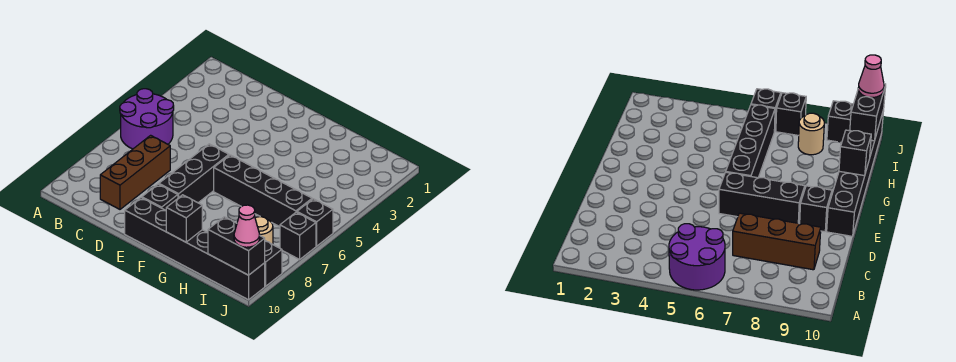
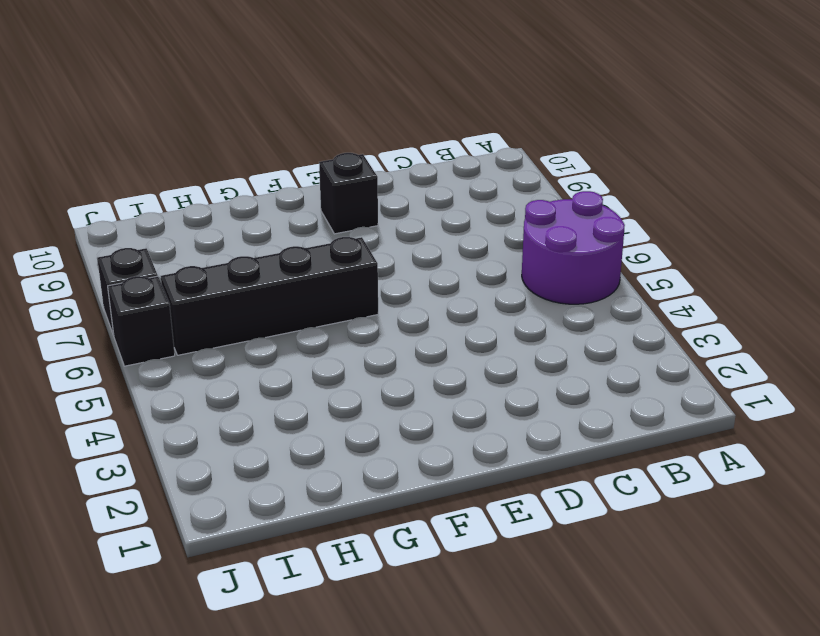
none -> brown brick C7:C9 level 1
none -> black brick E6:E8 level 1
none -> black brick E10:J10 level 1

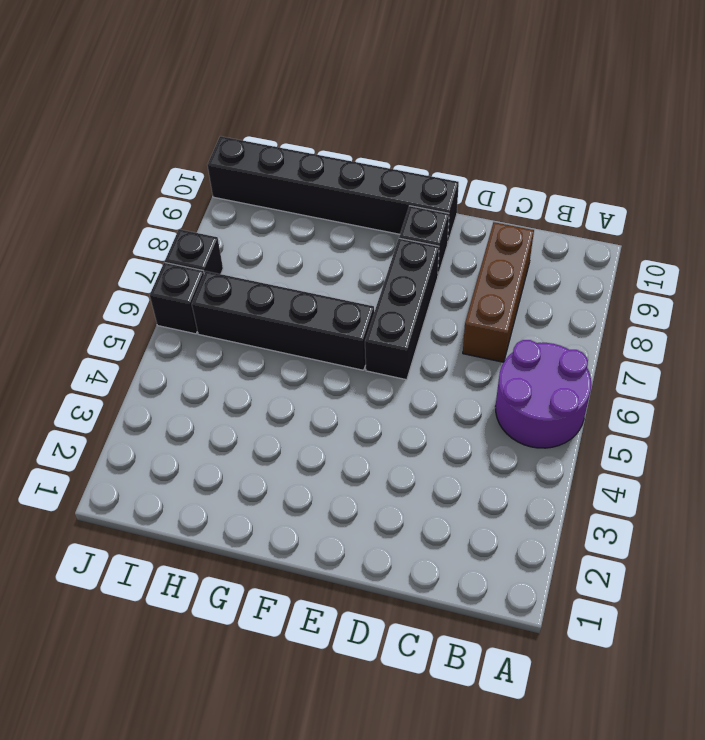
none -> tan round brick I8 level 1
none -> black brick J9 level 1
none -> black brick G10 level 2

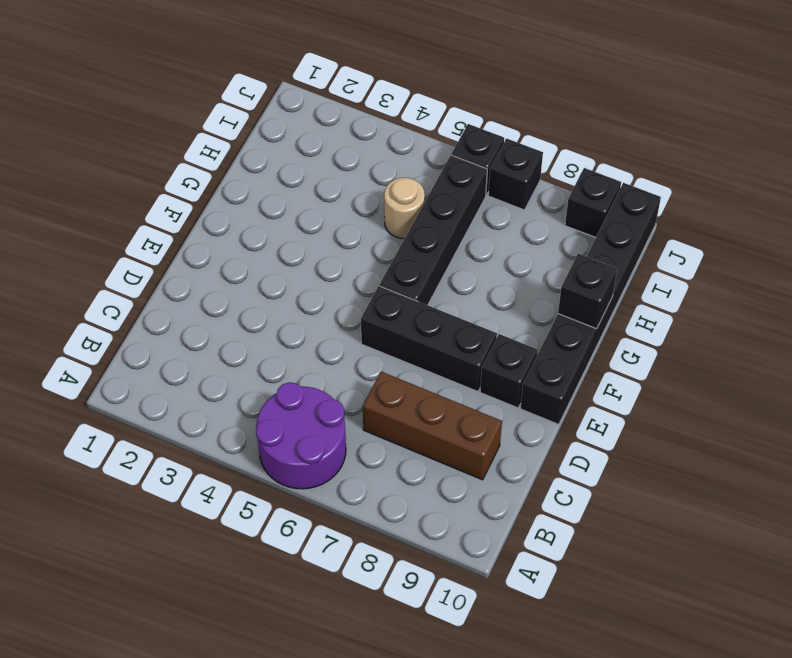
tan round brick H5 level 1 -> tan round brick I8 level 1
none -> black brick I10:J10 level 2
none -> pink cone J10 level 3

